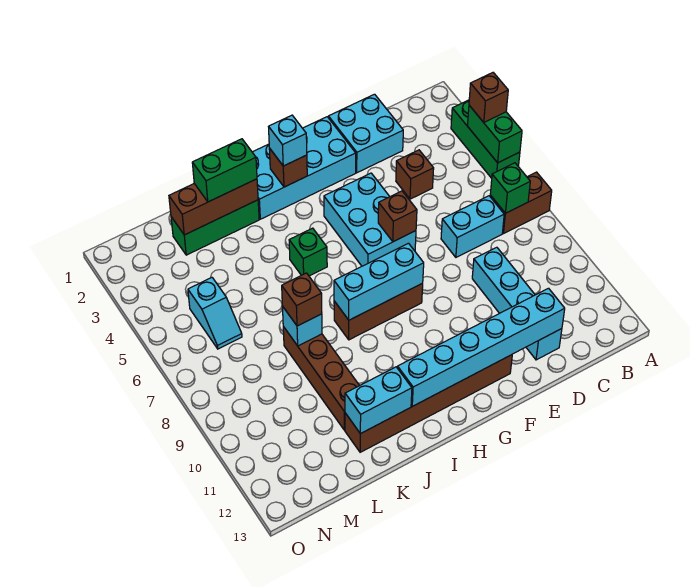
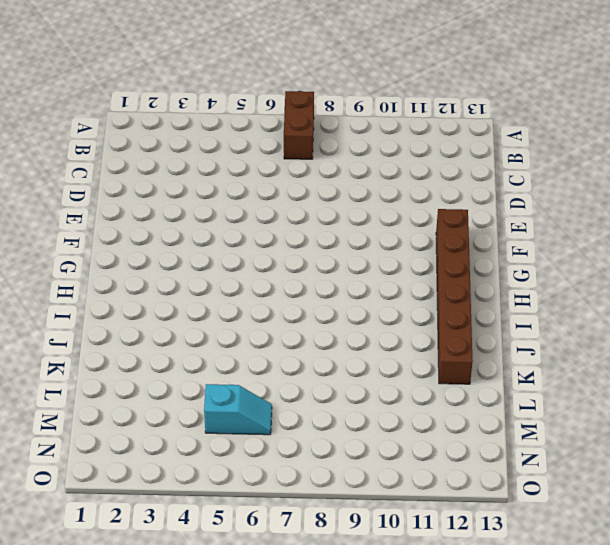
none -> green brick A3:A5 level 1
none -> cyan brick C7:D7 level 1
none -> cyan brick D1:E2 level 1

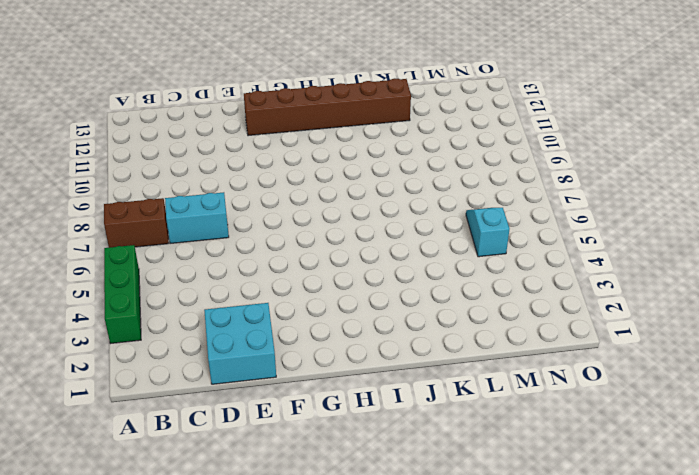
none -> brown brick D4 level 1
none -> cyan brick D9:D12 level 1
none -> cyan brick F1:I2 level 1

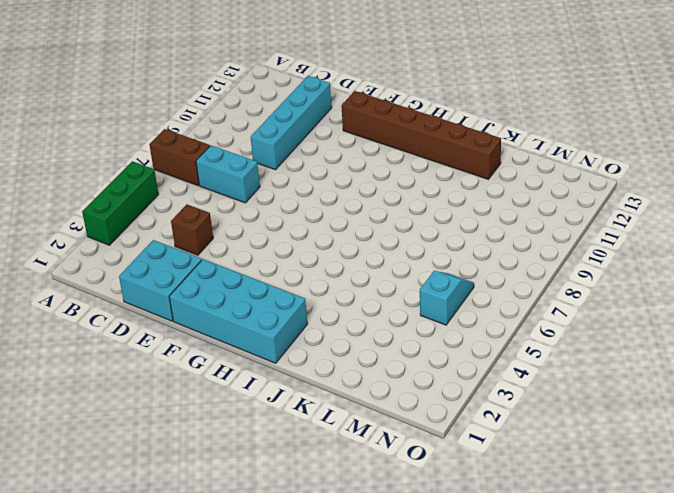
none -> cyan brick F4:G6 level 1
none -> brown brick G8:I8 level 1
none -> green brick I5 level 1

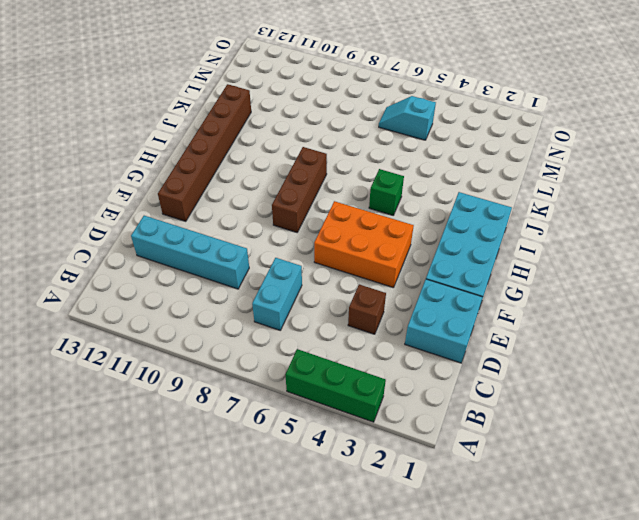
orange brick F4:G6 level 1 -> cyan brick F4:G6 level 1
none -> brown brick A7:B7 level 1
none -> green brick J2:L2 level 1
none -> brown brick K8:K11 level 1

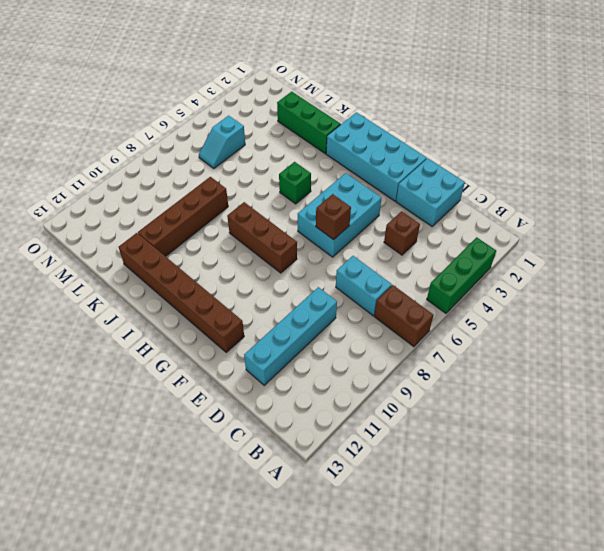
none -> green brick A4:A5 level 2
none -> green brick B7 level 2
none -> cyan brick D12:I12 level 2

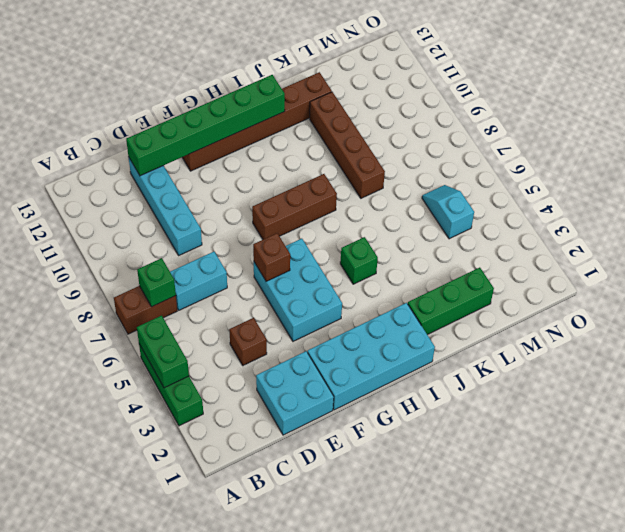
green brick D12:I12 level 2 -> cyan brick D12:I12 level 2
none -> cyan brick G8:I8 level 2
none -> brown brick H2 level 2
none -> brown brick J2:L2 level 2

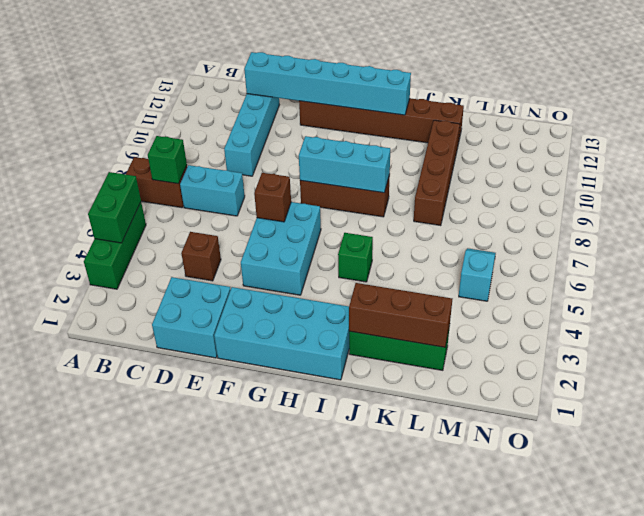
none -> brown brick H2 level 2
none -> cyan brick J12:K12 level 2
none -> cyan brick K8 level 2

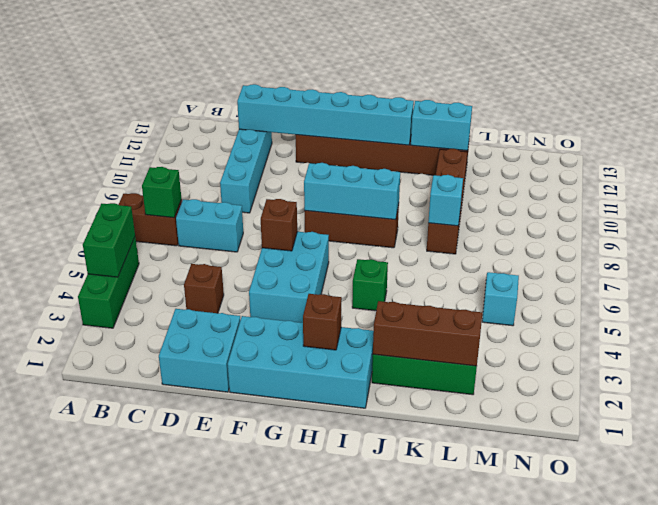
none -> brown brick A4 level 3
none -> cyan brick H2 level 3
none -> green brick J2:K2 level 3

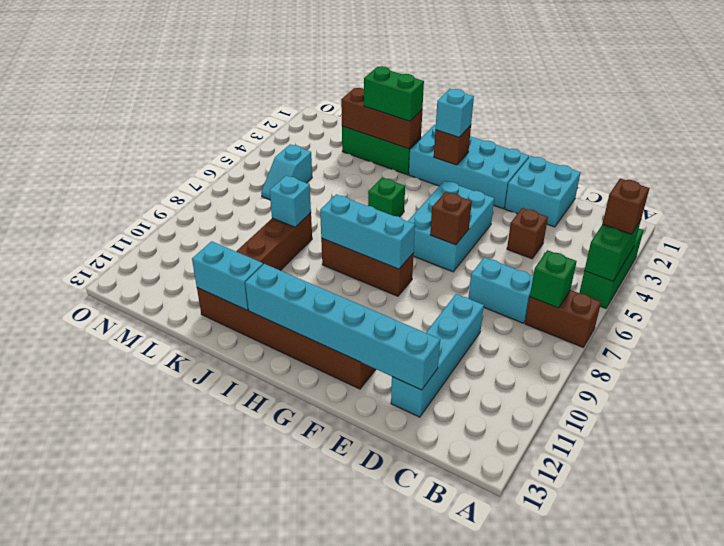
none -> brown brick K8 level 3

